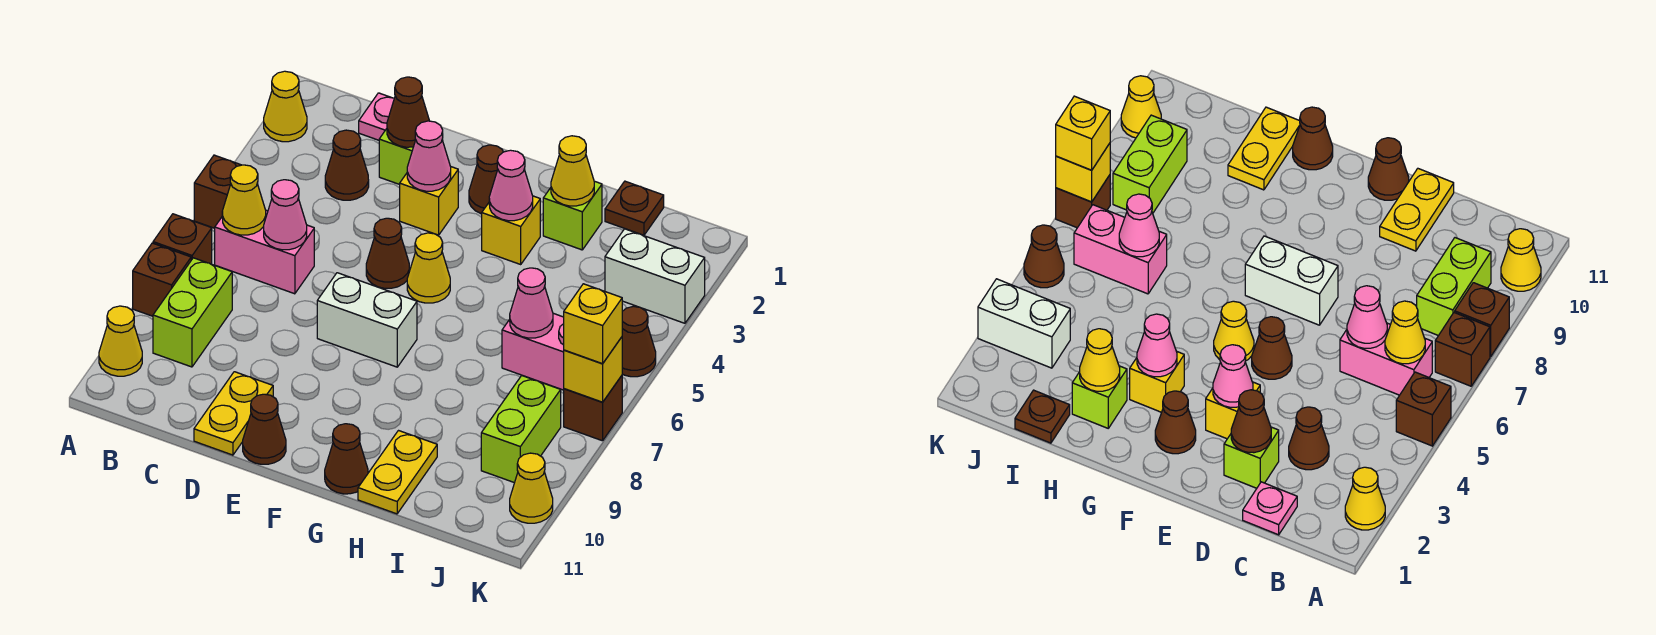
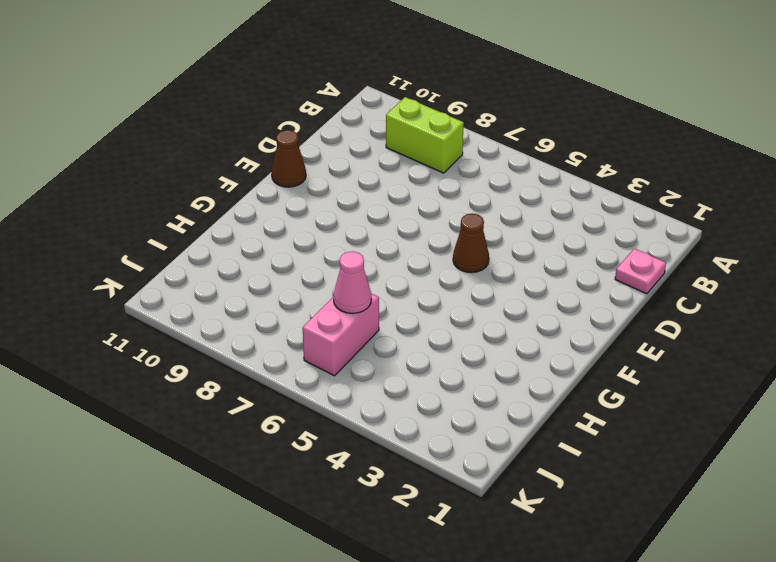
none -> yellow cone A2 level 1
none -> brown brick A5 level 1
none -> brown brick A7 level 1
none -> brown brick A8 level 1

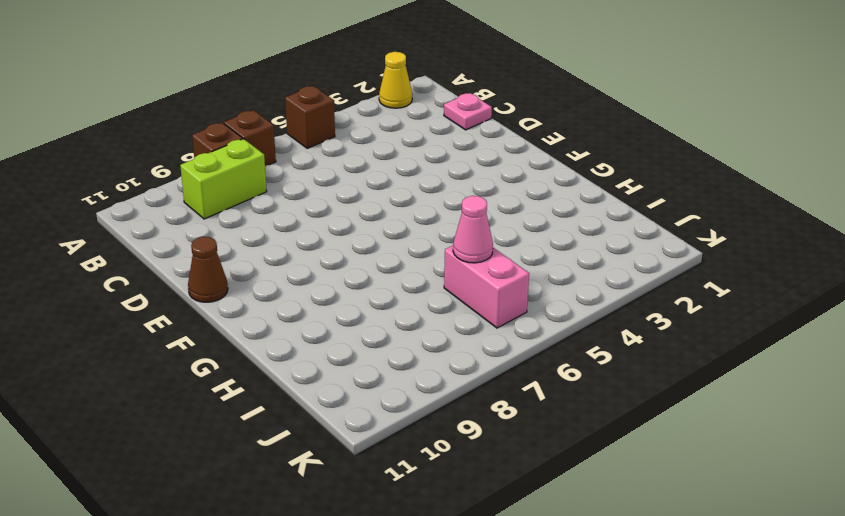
none -> yellow cone A10 level 1
none -> pink brick B6:C6 level 1
none -> brown cone C3 level 1
none -> lime brick D2 level 1

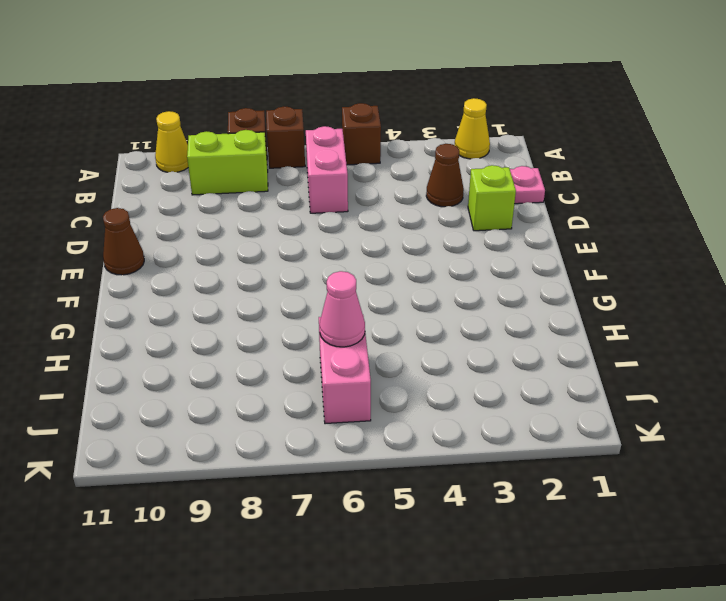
none -> yellow plate D10:D11 level 1
none -> yellow brick E3 level 1
none -> brown cone E5 level 1
none -> white brick E7:F7 level 1

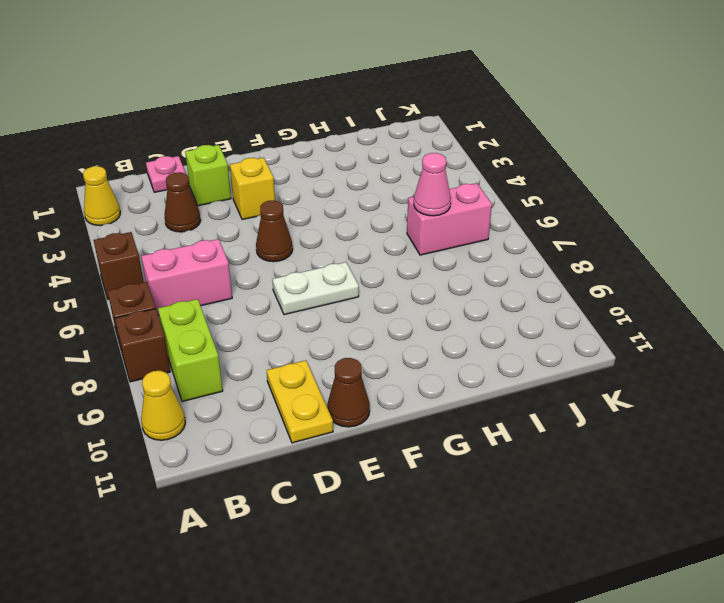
white plate E7:F7 level 1 -> white brick E7:F7 level 1
none -> brown cone F2 level 1
none -> yellow cone F5 level 1
none -> yellow brick G3 level 1
none -> brown cone G11 level 1

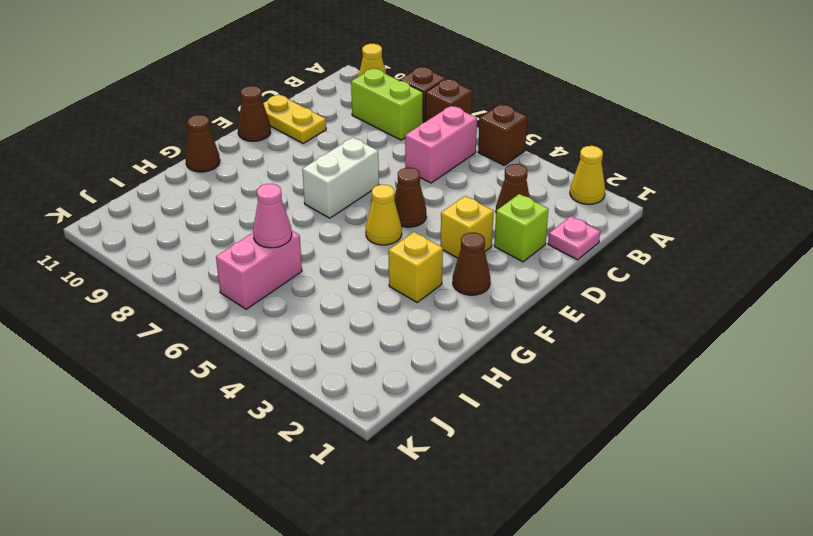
none -> lime brick H2 level 1
none -> yellow plate H10:H11 level 1
none -> brown plate I1 level 1
none -> white brick J3:K3 level 1

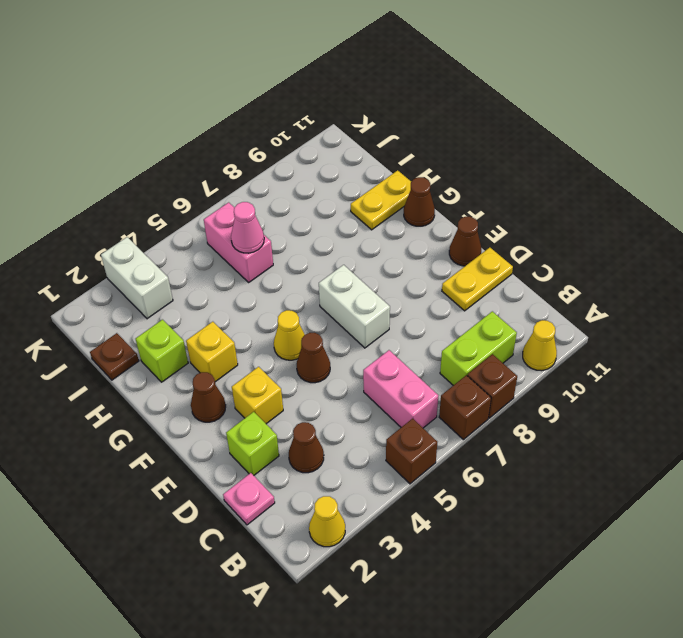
none -> lime brick J8:J9 level 1
none -> brown cone K5 level 1
none -> brown brick K7 level 1
none -> yellow cone K10 level 1

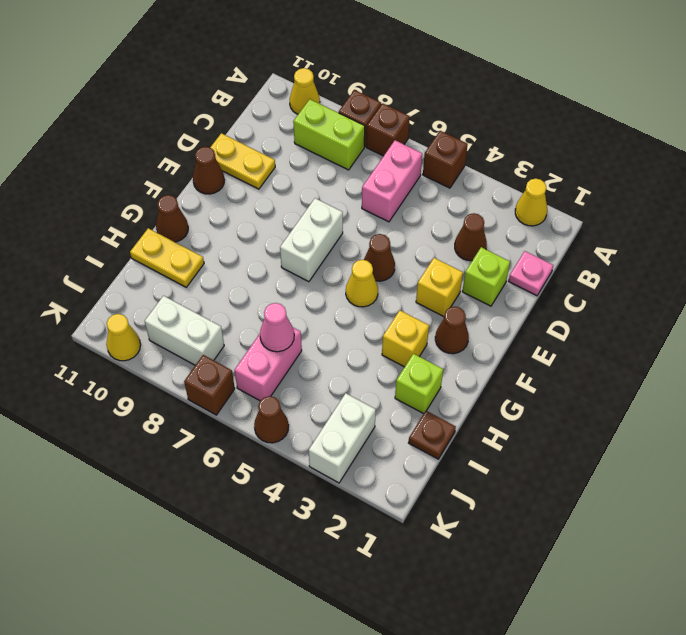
white brick J8:J9 level 1 -> lime brick J8:J9 level 1
none -> yellow cone B6 level 2
none -> pink cone C6 level 2
none -> brown cone D2 level 2
none -> pink cone E3 level 2

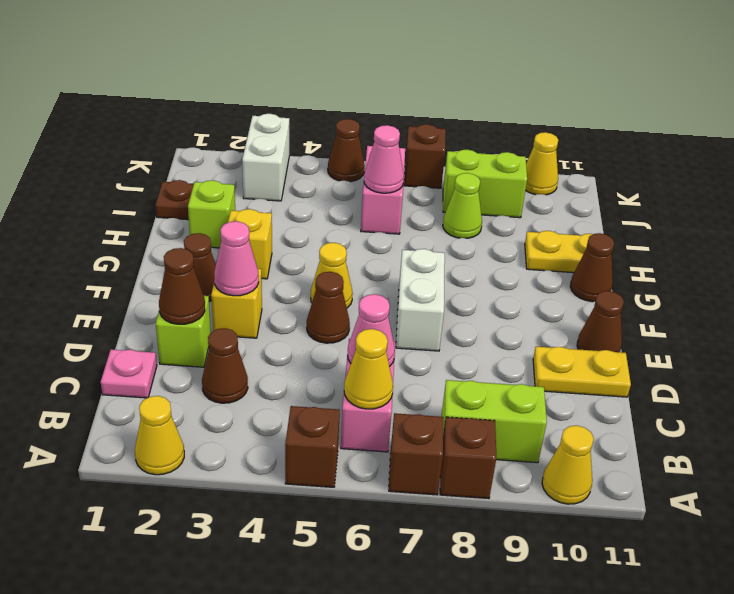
lime cone I8 level 1 -> none
none -> pink cone G3 level 2
none -> yellow cone H2 level 2
none -> yellow brick K7 level 2
none -> yellow brick K7 level 3

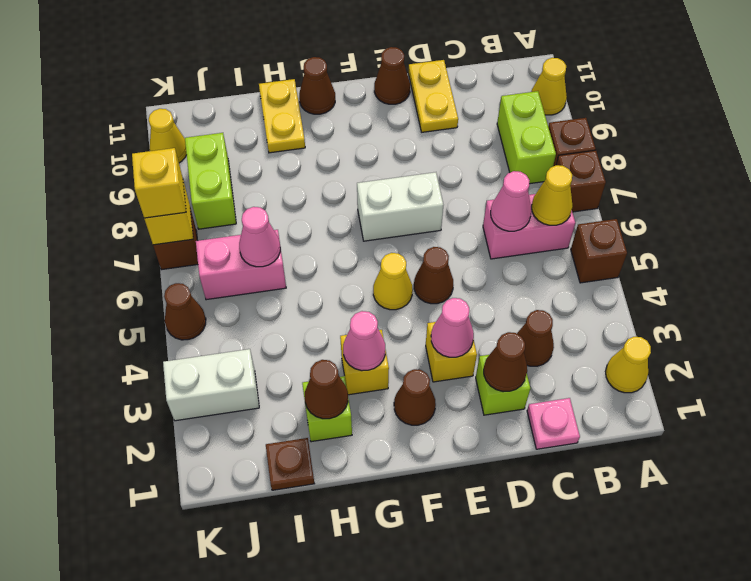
brown cone H2 level 2 -> yellow cone H2 level 2

